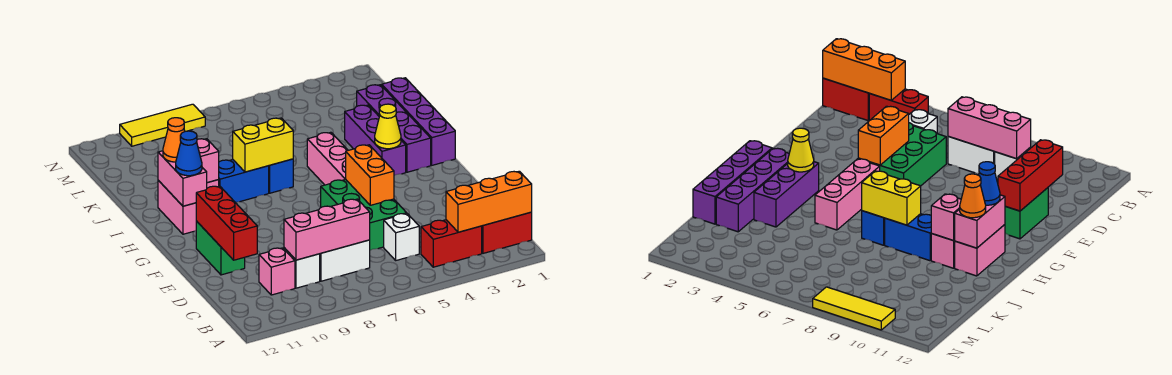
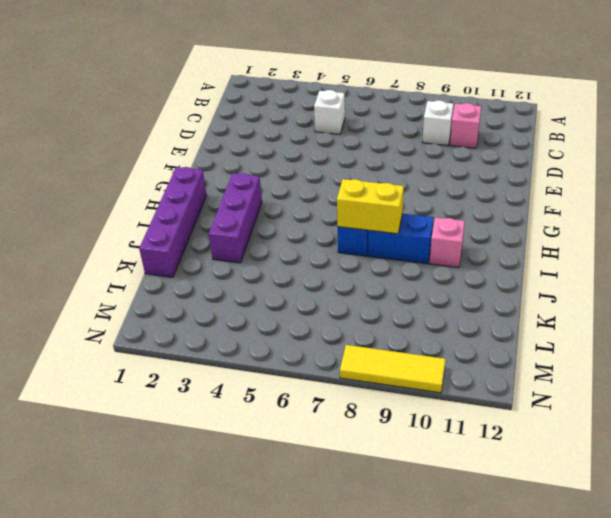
none -> red brick B1:B2 level 1
none -> red brick B3:B4 level 1
none -> white brick C7:C8 level 1

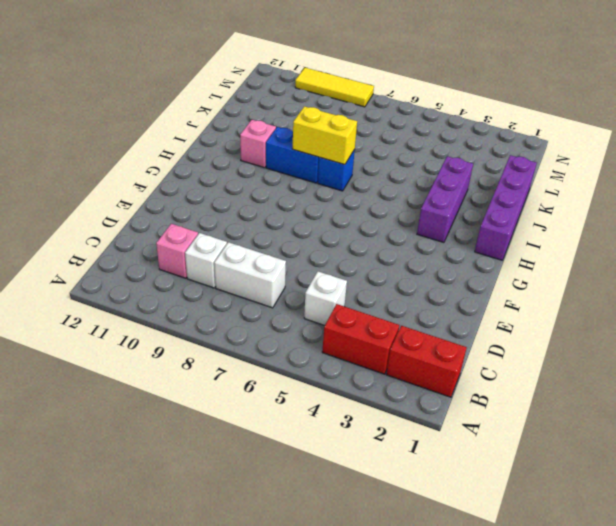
none -> green brick D5:F6 level 1
none -> green brick E11:F11 level 1
none -> pink brick G5:I5 level 1

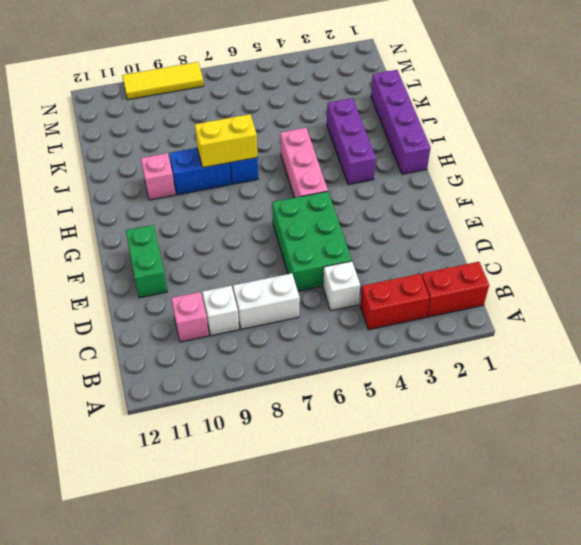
none -> purple brick H2:K2 level 1
none -> pink brick H11:I11 level 1
none -> orange brick B1:B3 level 2

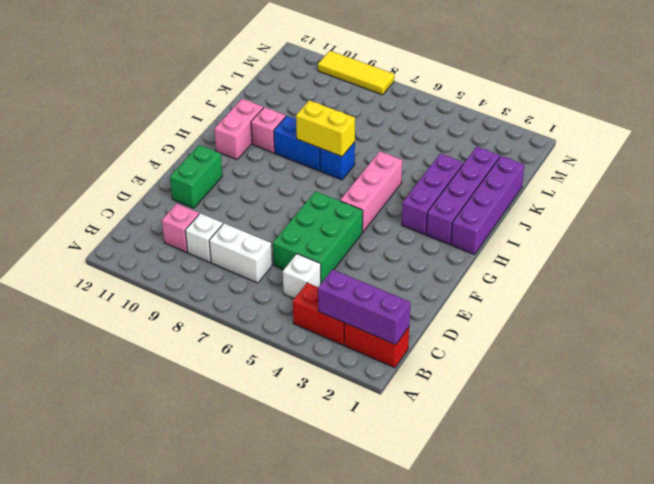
purple brick B1:B3 level 2 -> orange brick B1:B3 level 2
none -> pink brick C7:C9 level 2
none -> red brick D11:F11 level 2
none -> orange brick E5:F5 level 2

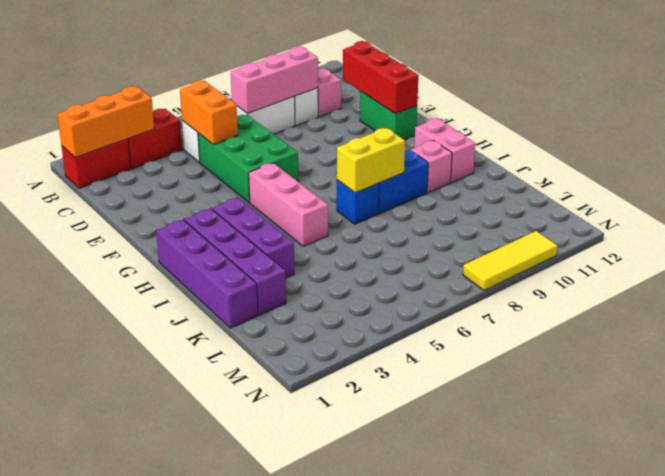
orange brick C5:D5 level 2 -> orange brick E5:F5 level 2
none -> yellow cone H3 level 2
none -> pink brick H11:I11 level 2
none -> pink brick I10 level 2

